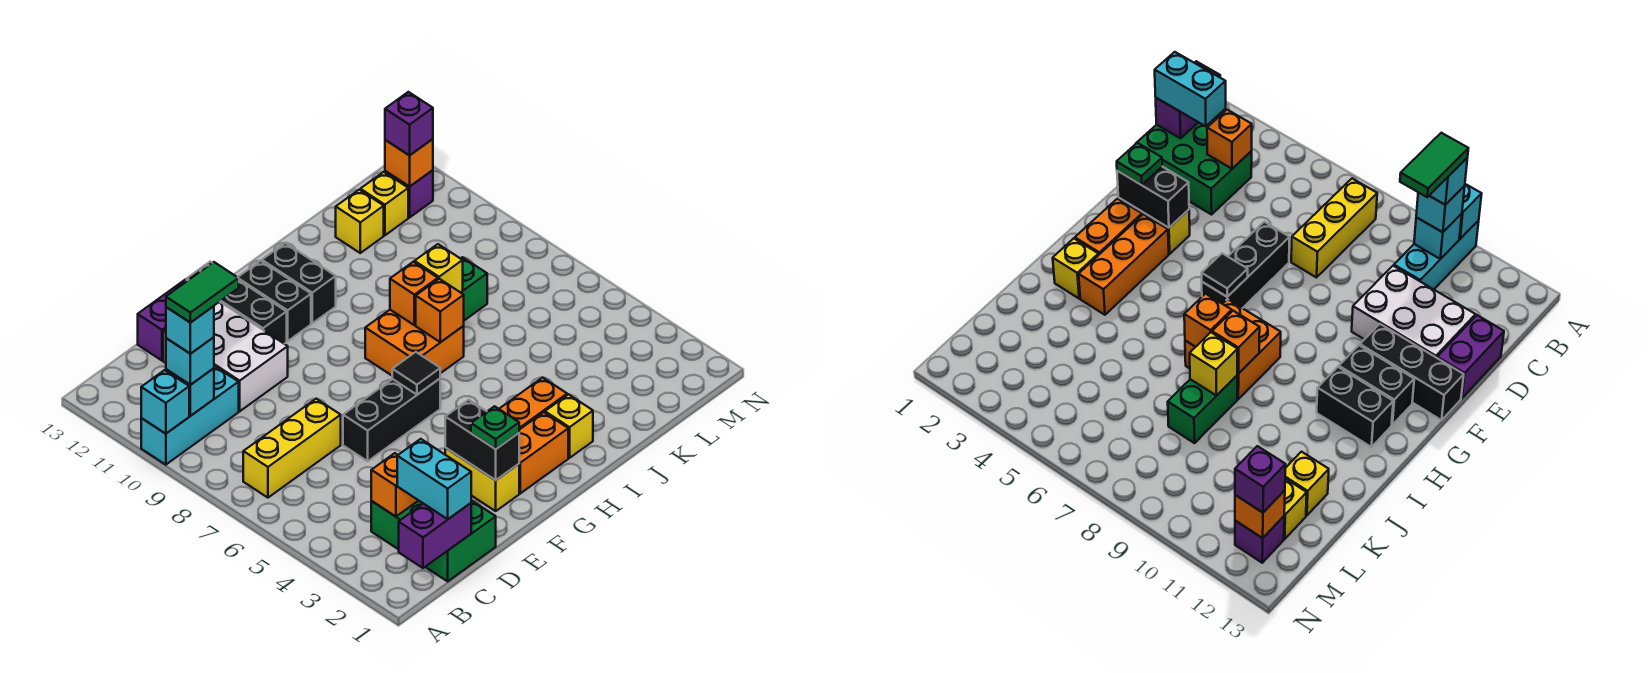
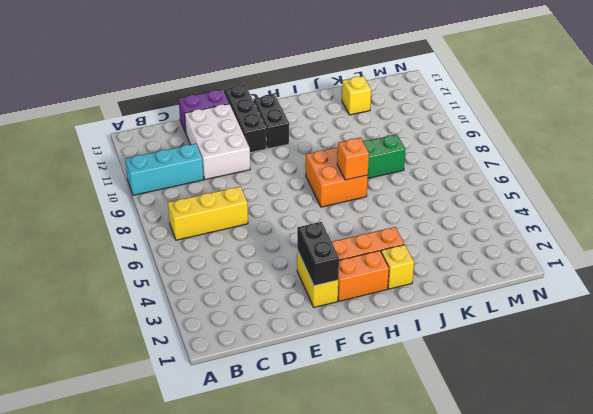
none -> green brick C1:D3 level 1
none -> black brick E6:G6 level 1
none -> black brick H11:H12 level 1
none -> yellow brick L12 level 1

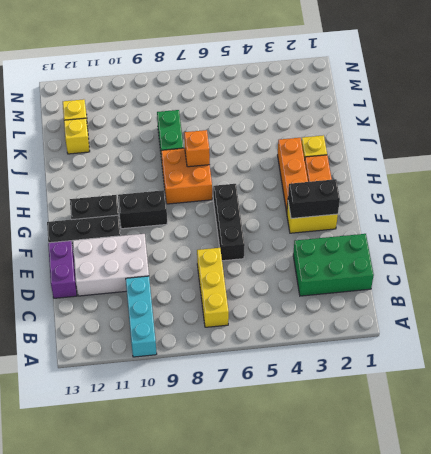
black brick G9:G10 level 1 -> black brick H11:H12 level 1
none -> purple brick M12 level 1
none -> cyan brick A10 level 2
none -> purple brick B1:C1 level 2
none -> cyan brick B10 level 2

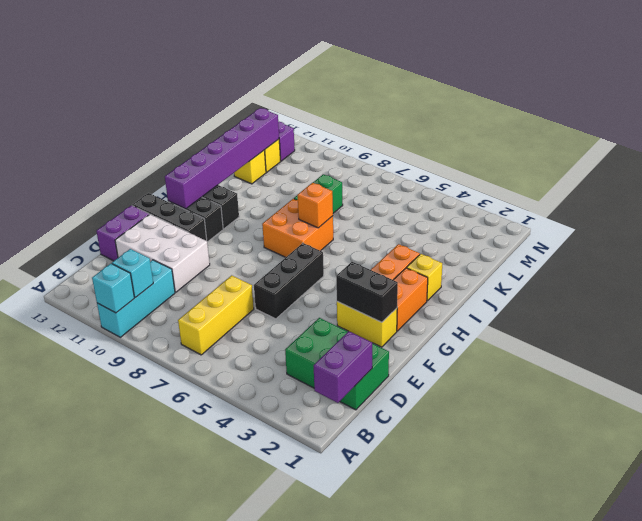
purple brick G12:L12 level 2 -> none
none -> orange brick C3 level 2
none -> black tile G6 level 2
none -> orange brick I8 level 2
none -> yellow brick J8 level 2

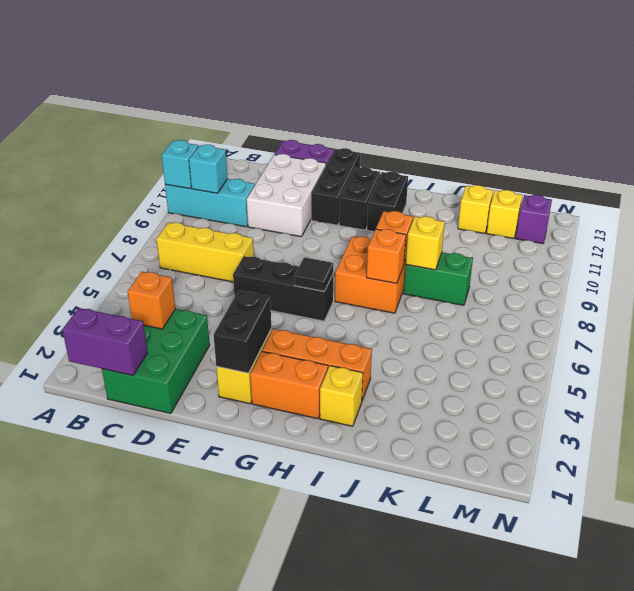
none -> orange brick M12 level 2
none -> cyan brick B10 level 3
none -> cyan brick C1:C2 level 3
none -> green plate F2 level 3

